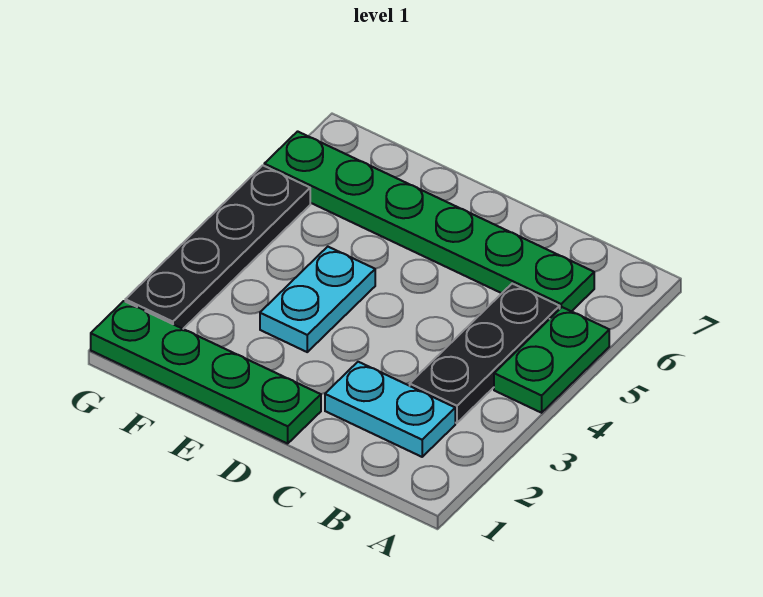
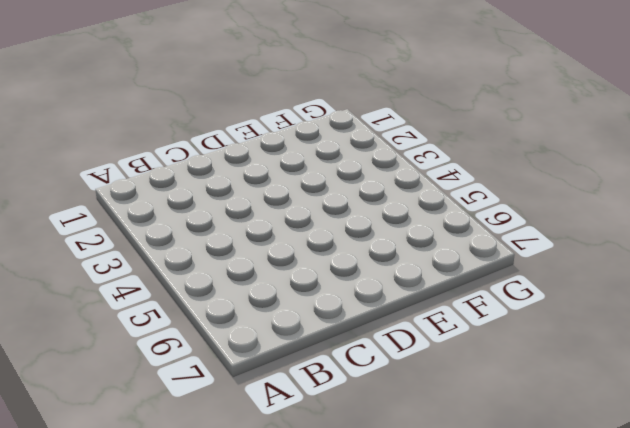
none -> green plate A4:A5 level 1
none -> cyan plate B2:C2 level 1

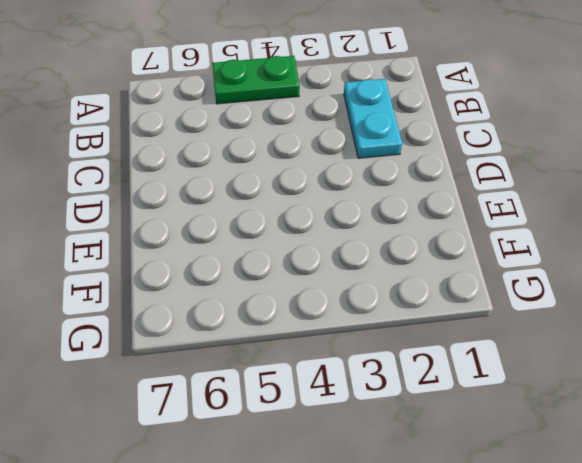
none -> black plate B3:B5 level 1
none -> green plate B6:G6 level 1

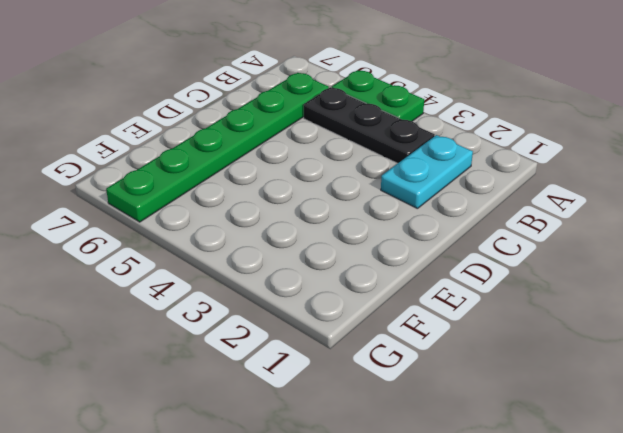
none -> green plate D1:G1 level 1
none -> cyan plate E3:E4 level 1

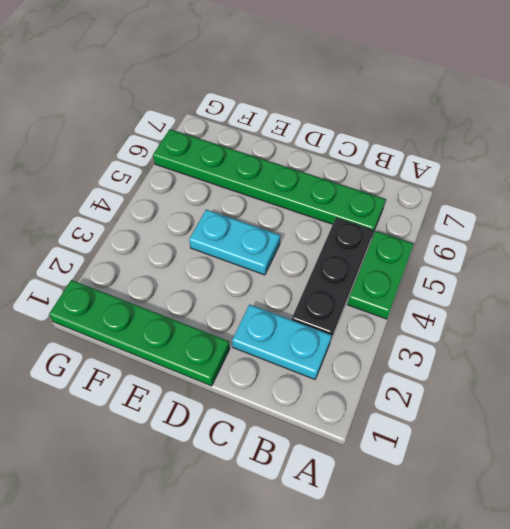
cyan plate D4:E4 level 1 -> cyan plate E3:E4 level 1
none -> black plate G2:G5 level 1

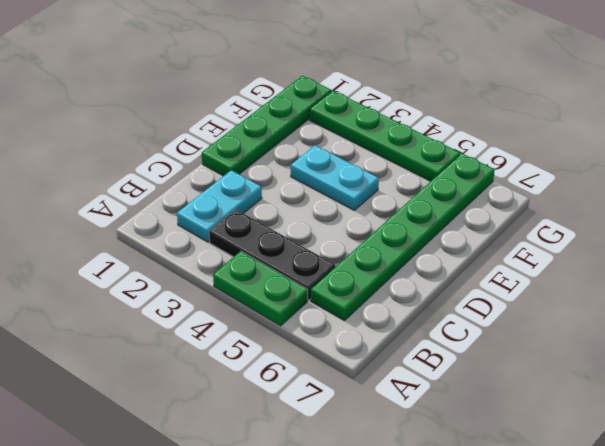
green plate G2:G5 level 1 -> black plate G2:G5 level 1

